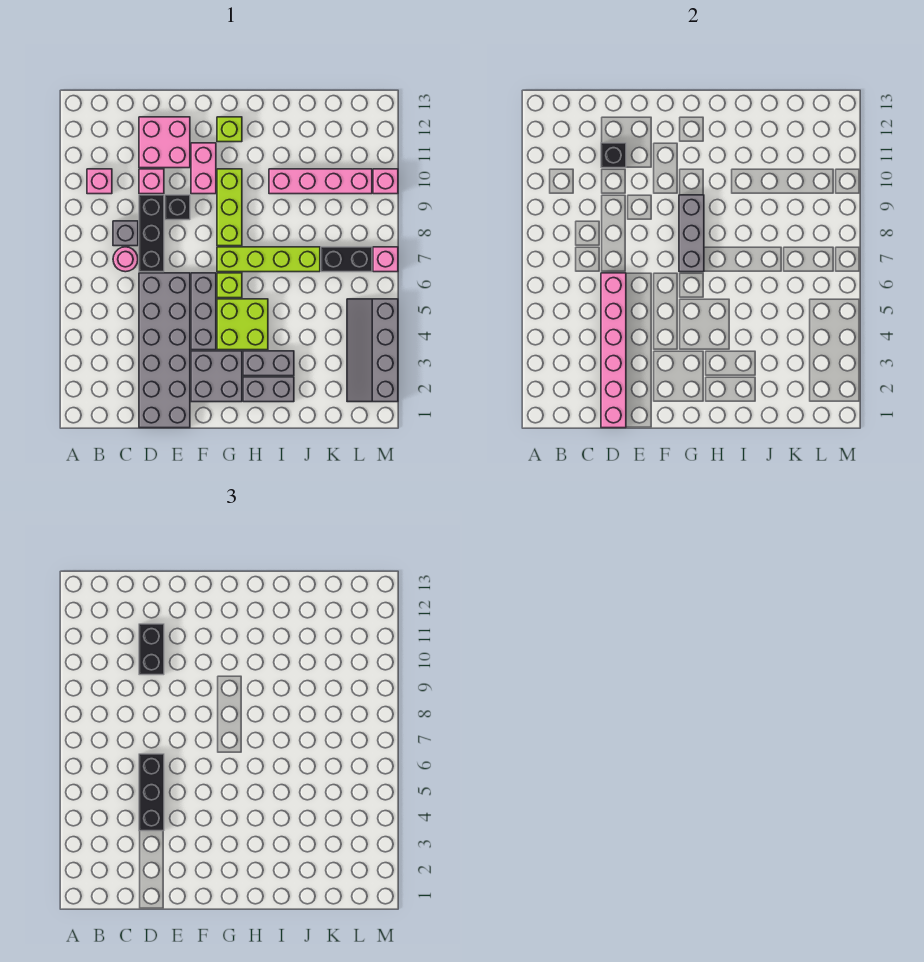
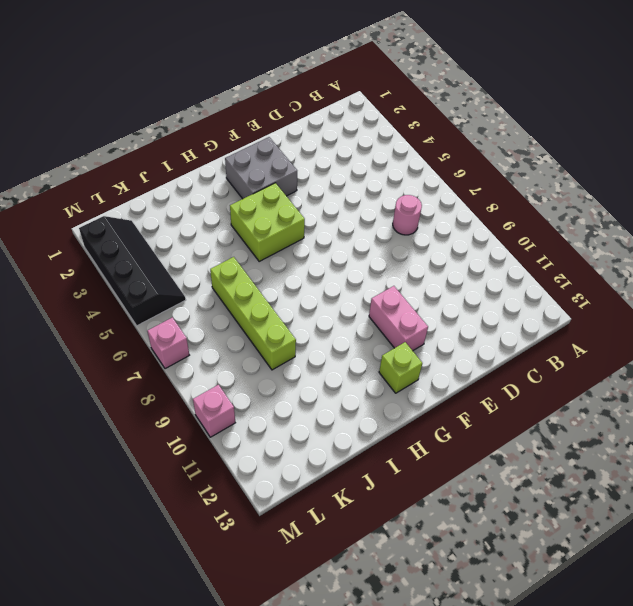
lime brick J6:J9 level 1 -> lime brick G7:J7 level 1
black slope L2:M5 level 1 top M -> grey slope L2:M5 level 1 top M
none -> pink brick B10 level 1
none -> grey brick C8 level 1
none -> grey brick D1:E6 level 1

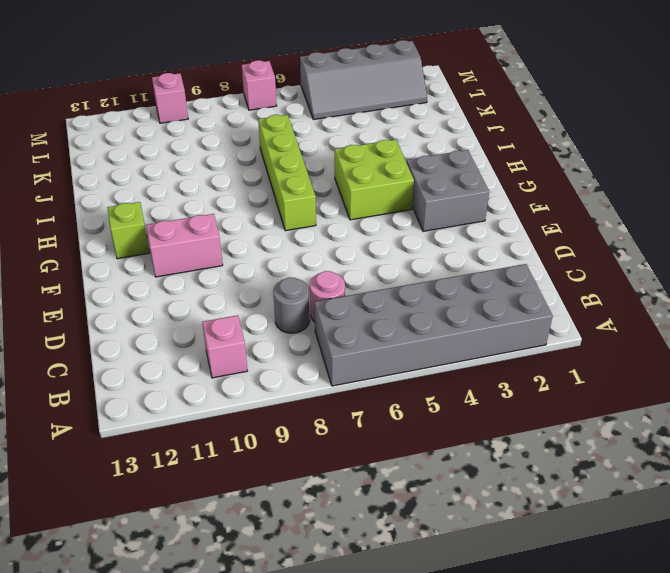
grey brick A2:B7 level 1 -> grey brick D1:E6 level 1
grey round brick C8 level 1 -> grey brick C8 level 1
none -> black brick D7:D9 level 1
none -> pink brick D10 level 1
none -> pink brick D11:E12 level 1

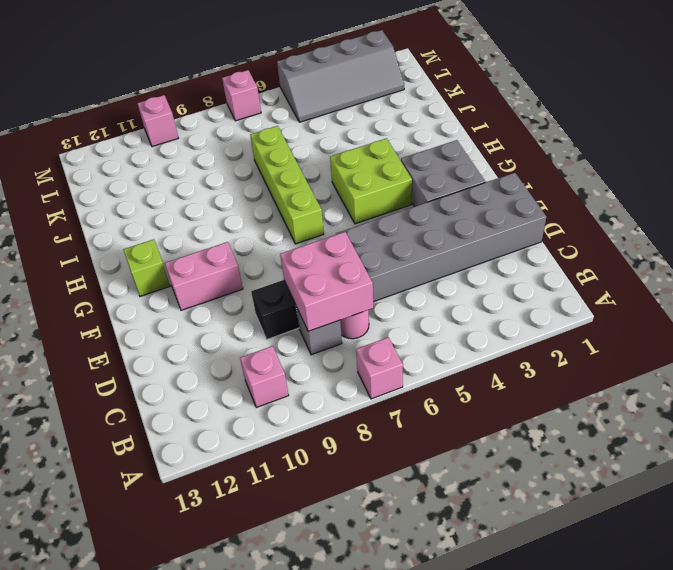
pink brick A7 level 1 -> pink brick D10 level 1
pink brick C7:D8 level 2 -> pink brick D11:E12 level 1
none -> black brick E9 level 1
none -> grey brick F4:F6 level 1
none -> lime brick G6 level 1

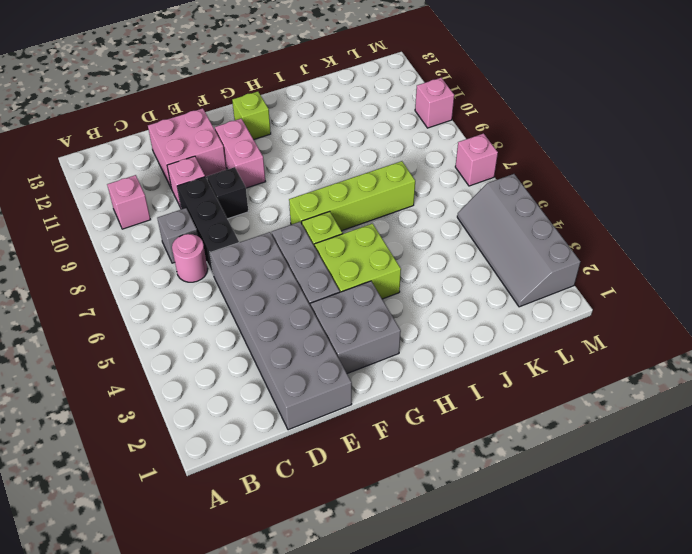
none -> lime brick G8:G10 level 1
none -> grey brick H2:I2 level 1
none -> grey brick H3:I3 level 1

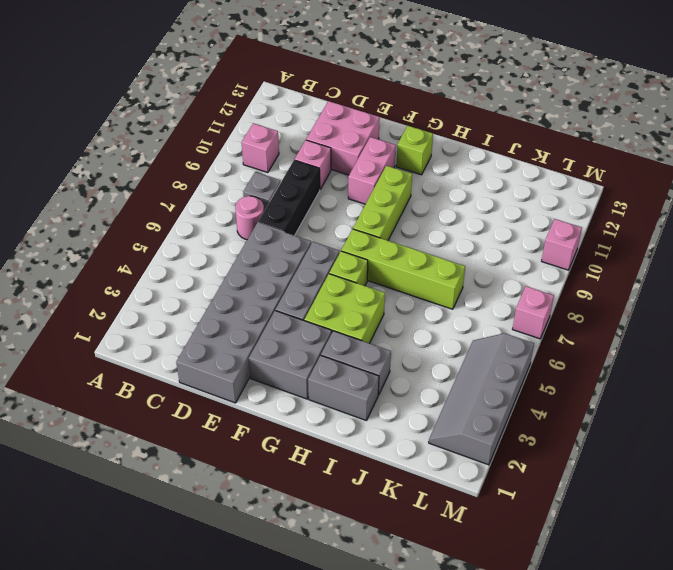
none -> black brick E9 level 1
none -> pink brick I10:L10 level 1
none -> black brick K7:L7 level 1

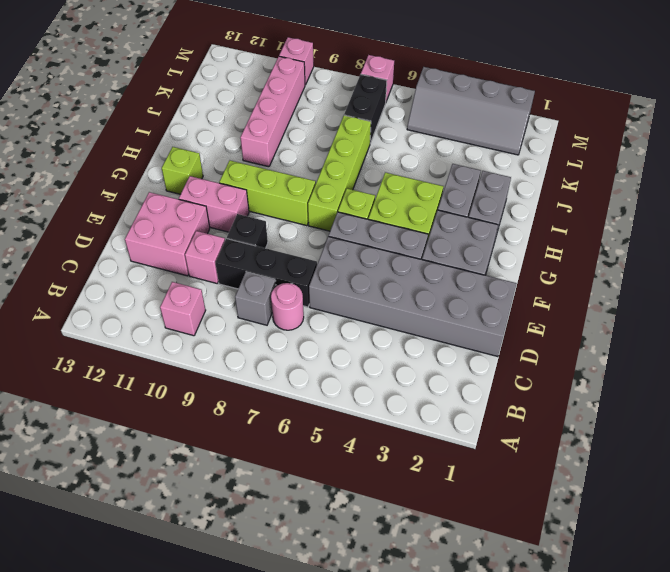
none -> pink brick D1:D6 level 2
none -> black brick D11 level 2
none -> grey brick G7:G9 level 2

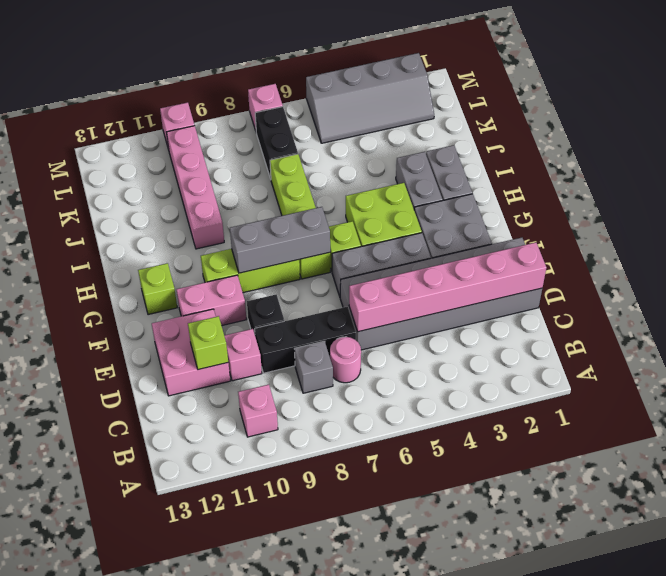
lime brick D11 level 2 -> black brick D11 level 2
none -> black brick D4:D6 level 3
none -> black brick D10:D11 level 3

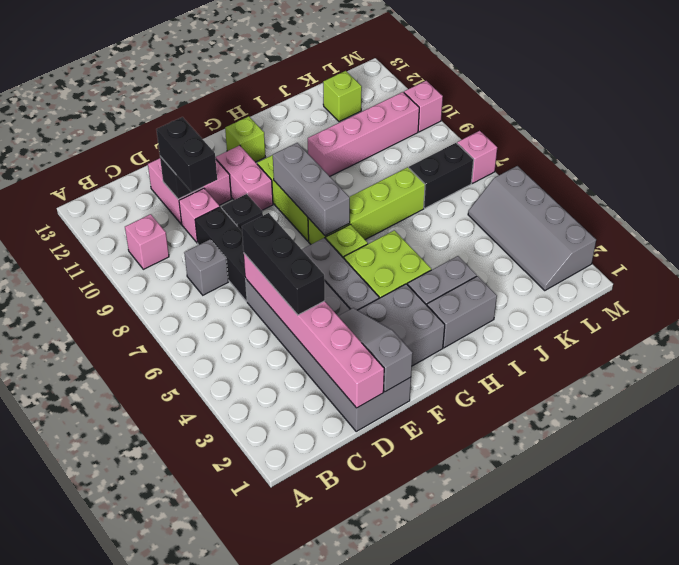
grey slope E1:E3 level 2 top 1 -> none
lime brick K12 level 1 -> none
none -> pink round brick C7 level 1

